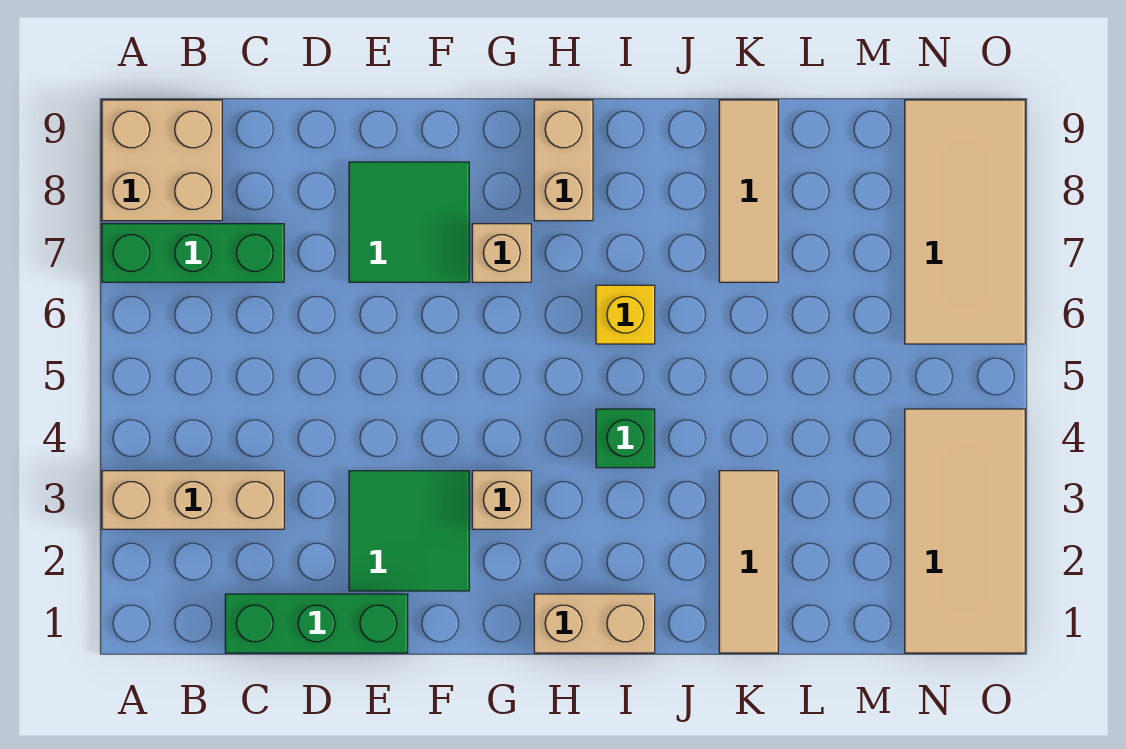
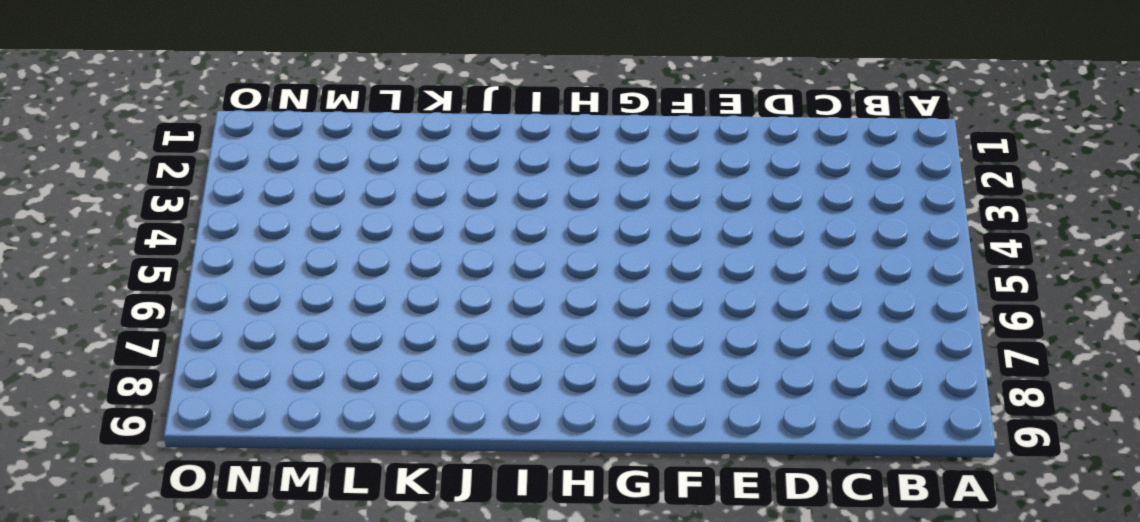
none -> tan brick A3:C3 level 1
none -> green brick A7:C7 level 1
none -> tan brick A8:B9 level 1

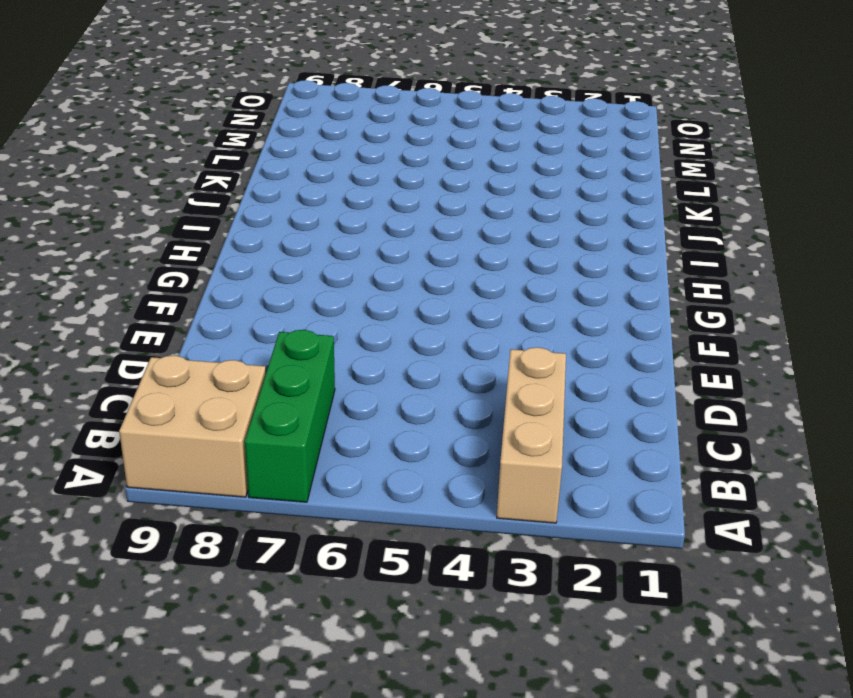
none -> green brick C1:E1 level 1
none -> green tile E2:F3 level 1
none -> green tile E7:F8 level 1

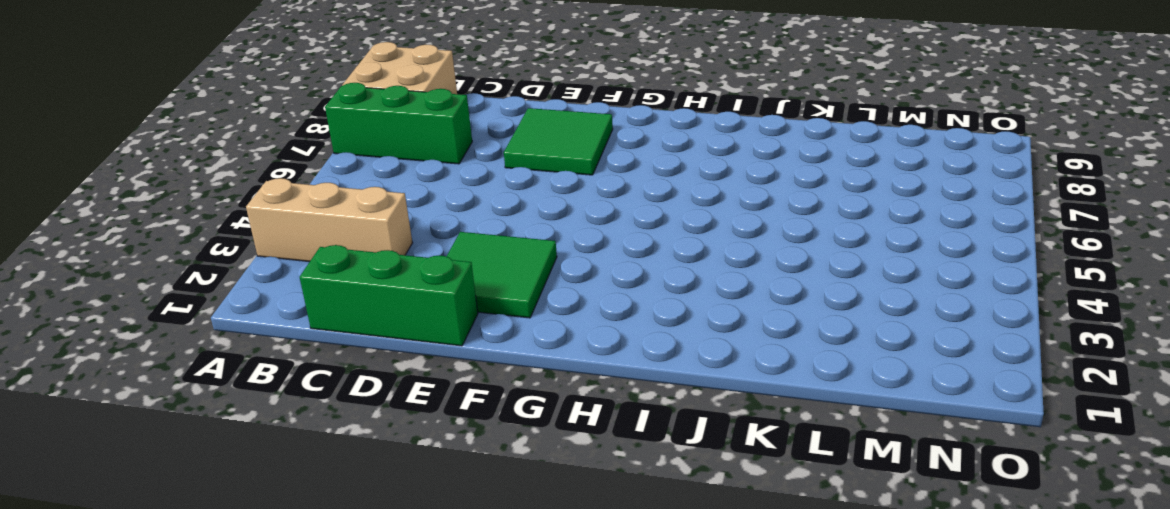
none -> tan brick G3 level 1
none -> tan brick G7 level 1
none -> tan brick H1:I1 level 1

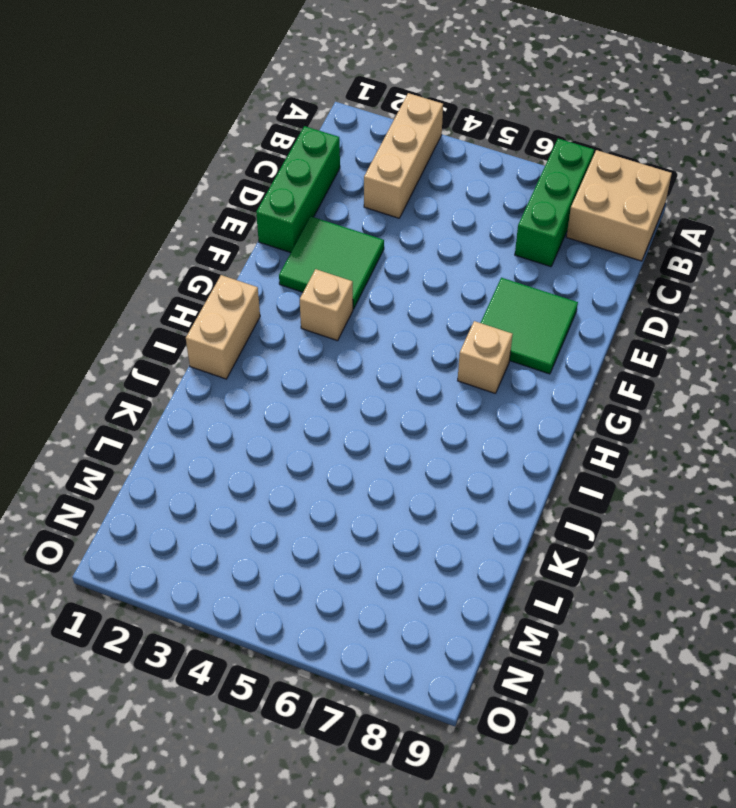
none -> tan brick H8:H9 level 1
none -> green brick I4 level 1
none -> yellow brick I6 level 1

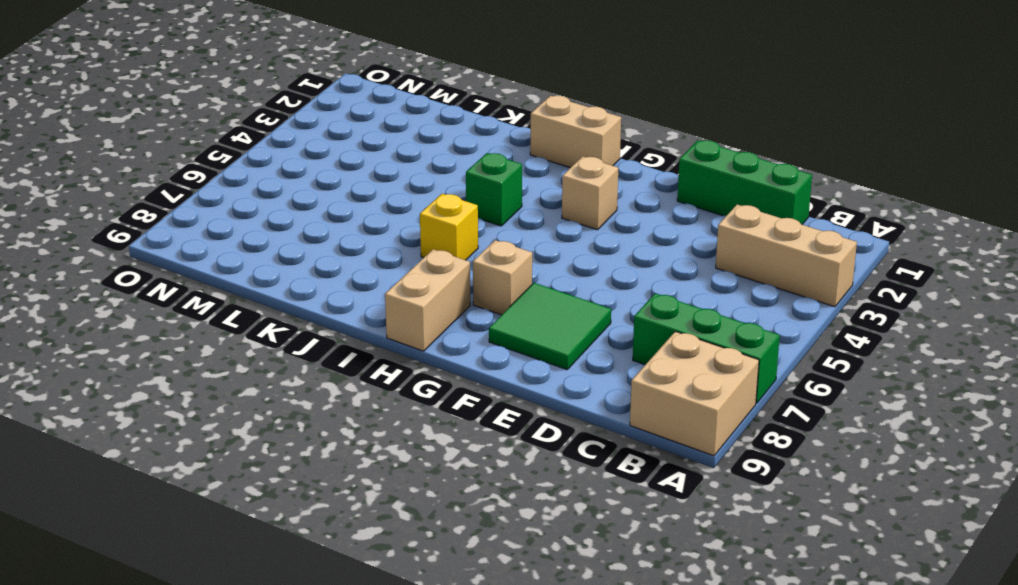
none -> green tile E2:F3 level 1
none -> tan tile K1:K3 level 1
none -> tan tile K7:K9 level 1

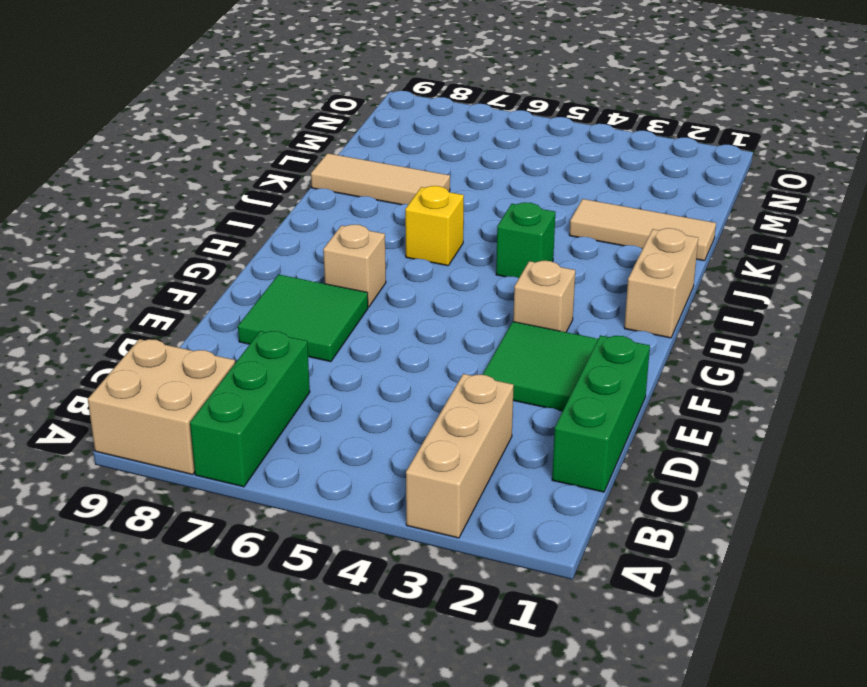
none -> tan brick H8:H9 level 1
none -> tan tile N1:O4 level 1
none -> tan tile N6:O9 level 1

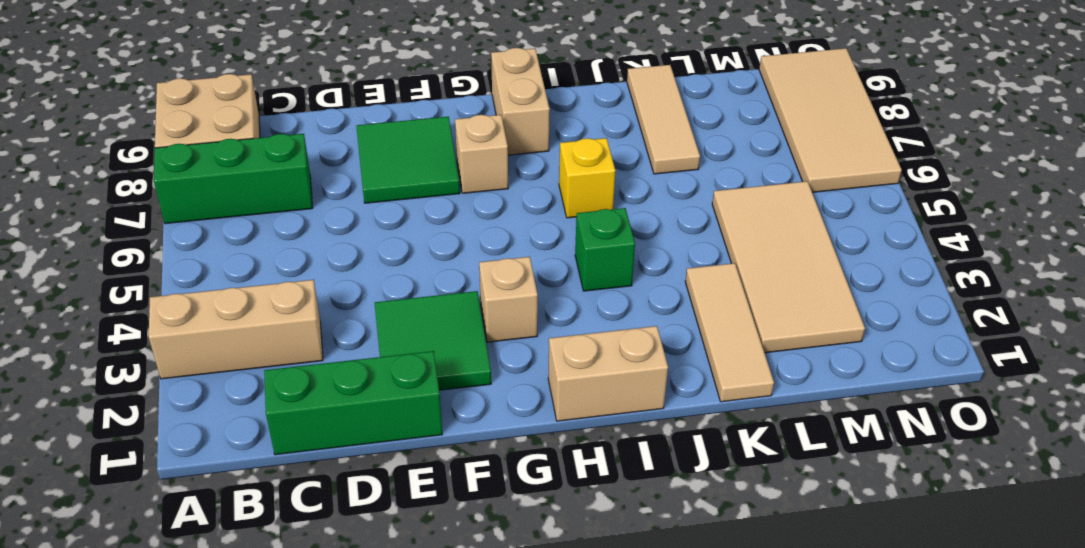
tan tile L2:M5 level 1 -> tan tile N1:O4 level 1

